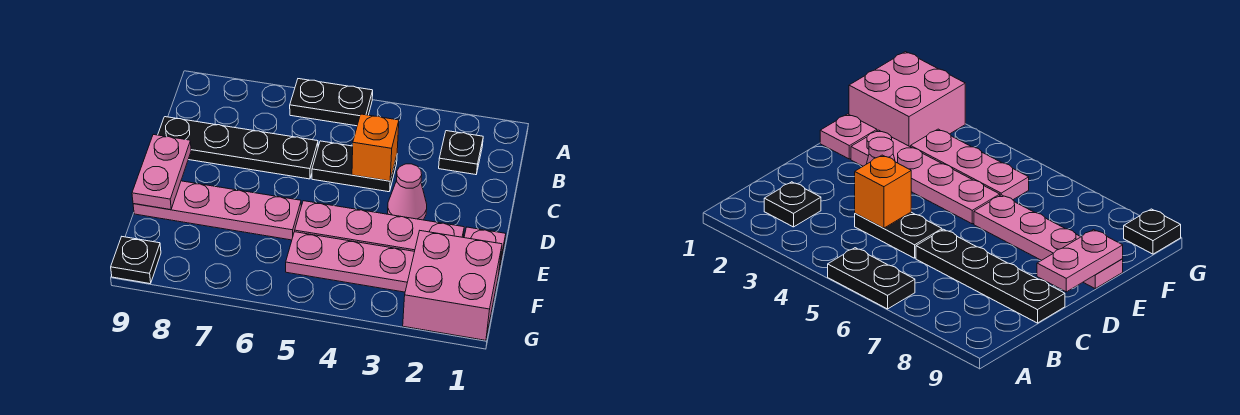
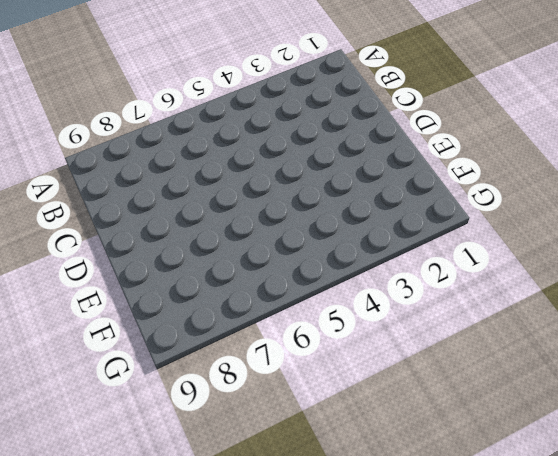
none -> black plate A5:A6 level 1
none -> black plate B2 level 1
none -> black plate C4:C5 level 1

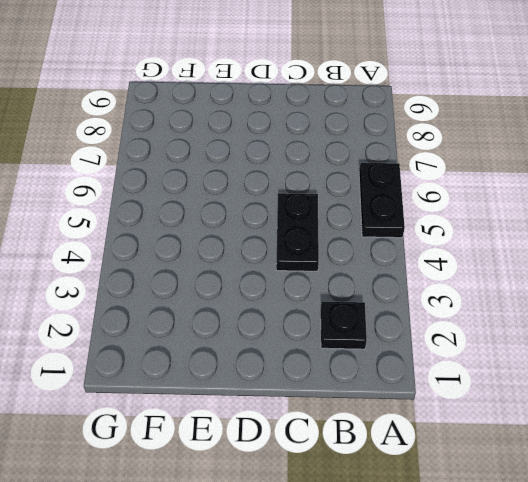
none -> black plate C6:C9 level 1
none -> pink cone D3 level 1
none -> pink plate E1 level 1

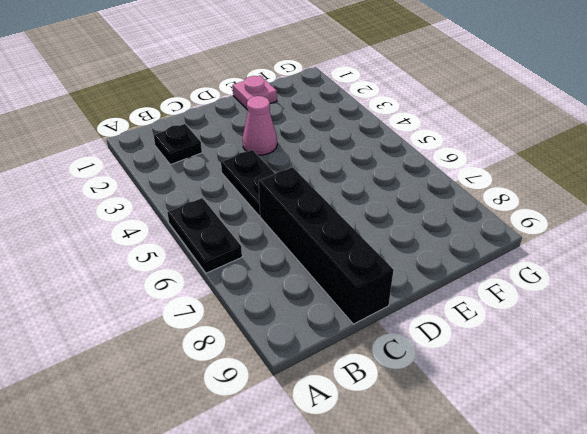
black brick C6:C9 level 1 -> black plate C6:C9 level 1
none -> pink plate E2:E5 level 1
none -> pink plate E6:E9 level 1
none -> pink brick F1:G2 level 1

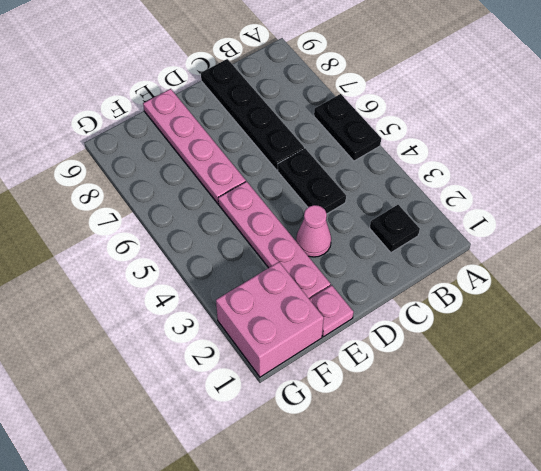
none -> pink plate F3:F5 level 1
none -> black plate G9 level 1
none -> orange brick C4 level 2

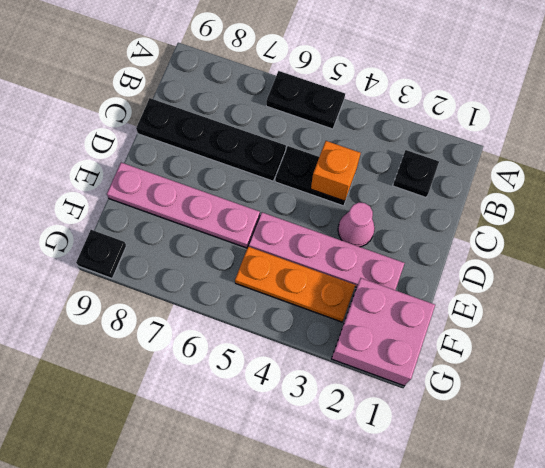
orange plate F3:F5 level 1 -> pink plate F3:F5 level 1
none -> pink plate E1 level 1
none -> pink plate D9:E9 level 2

